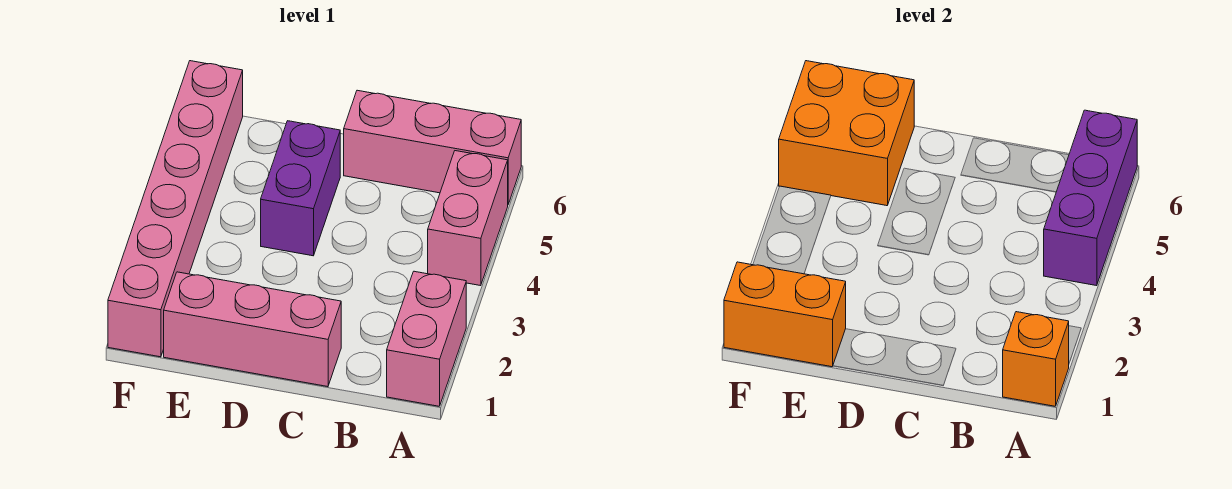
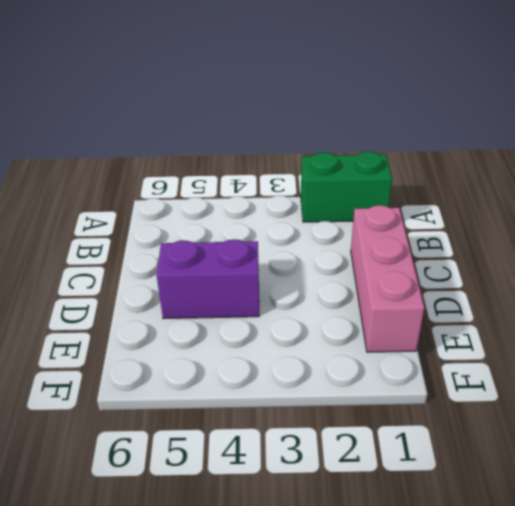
green brick A1:A2 level 1 -> pink brick A1:A2 level 1
none -> pink brick A4:A5 level 1
none -> pink brick A6:C6 level 1

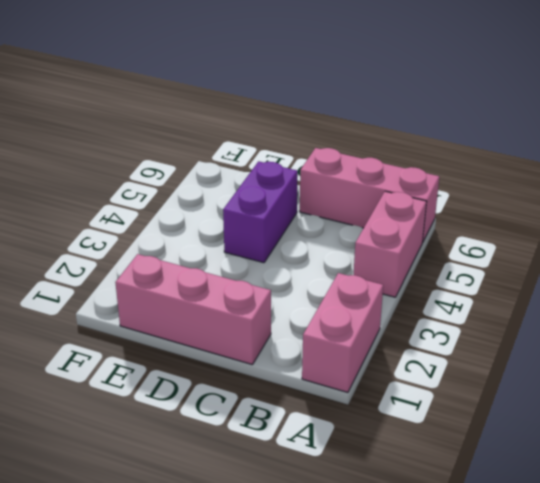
none -> pink brick F1:F6 level 1
none -> orange brick A1 level 2

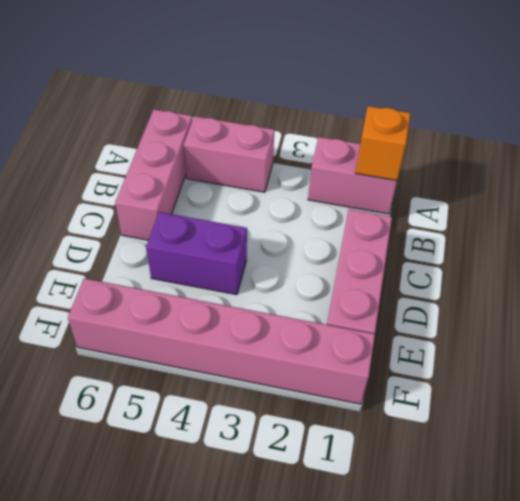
none -> purple brick A4:A6 level 2
none -> orange brick E1:F1 level 2

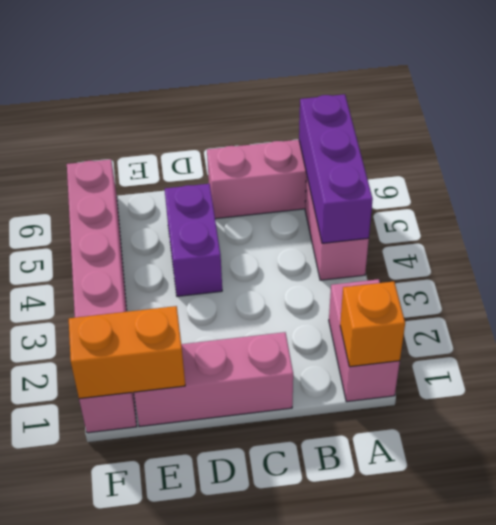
none -> orange brick E5:F6 level 2

